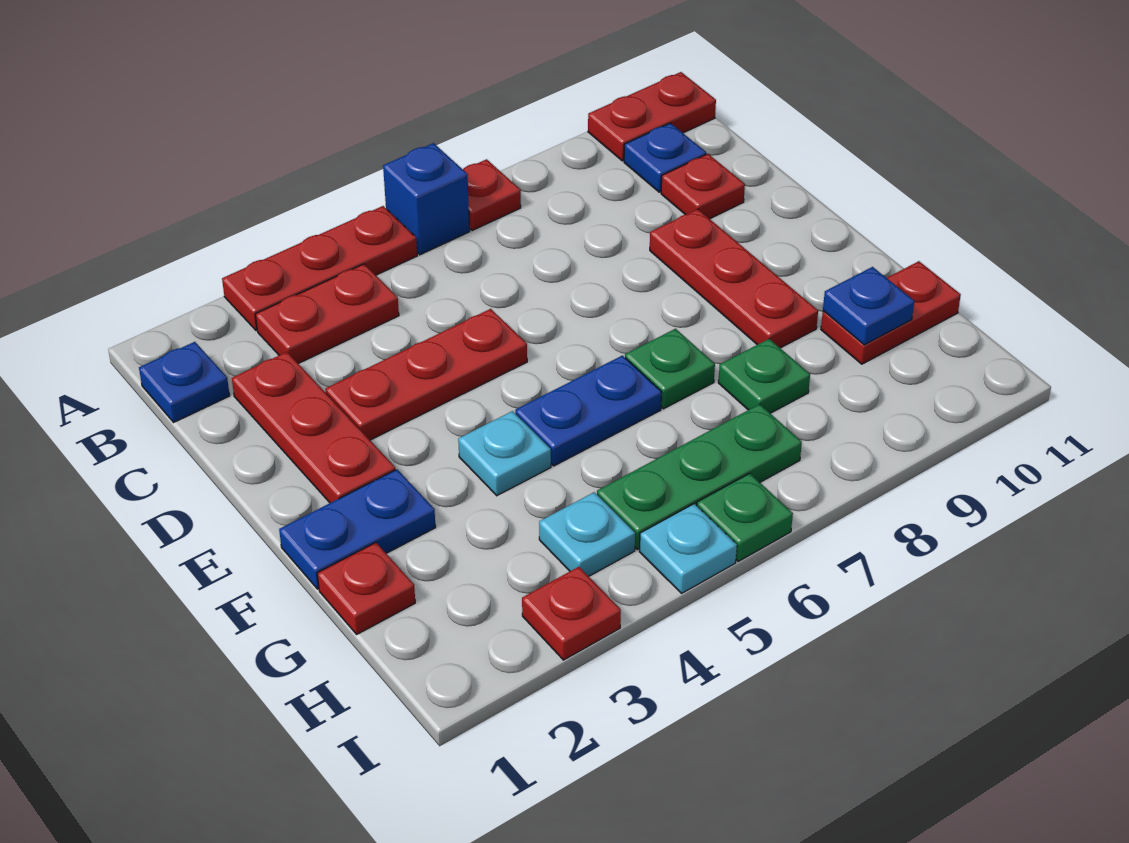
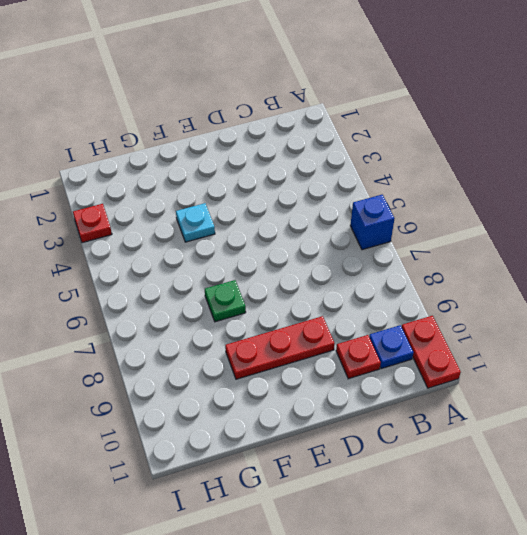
none -> red plate A3:A5 level 1
none -> red plate A7 level 1
none -> blue plate B1 level 1

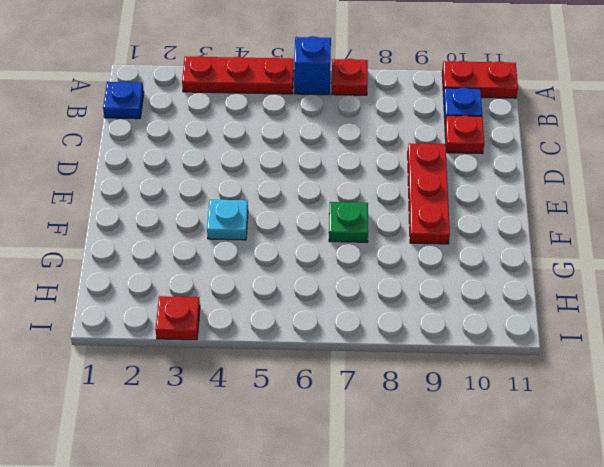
none -> red plate B3:B4 level 1
none -> red plate C2:E2 level 1
none -> red plate D3:D5 level 1

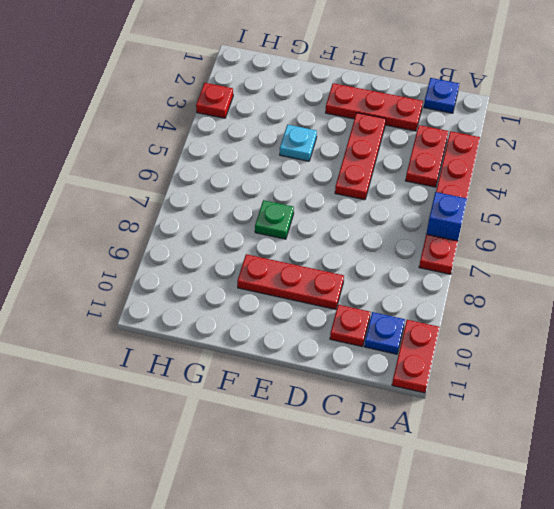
none -> blue plate F1:F2 level 1
none -> blue plate F5:F6 level 1
none -> red plate G1 level 1

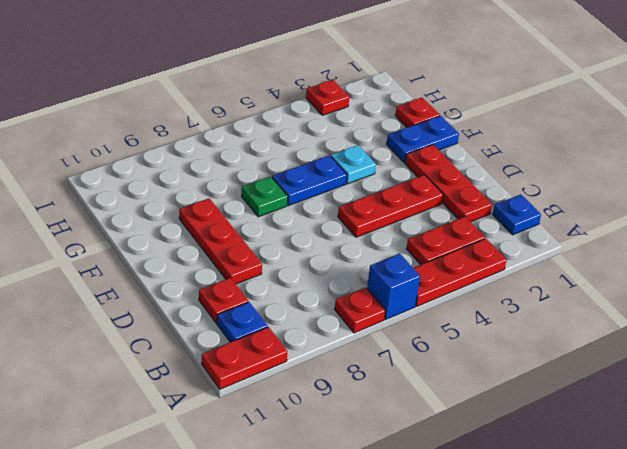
none -> green plate G8 level 1
none -> red plate G10:G11 level 1
none -> cyan plate H4 level 1

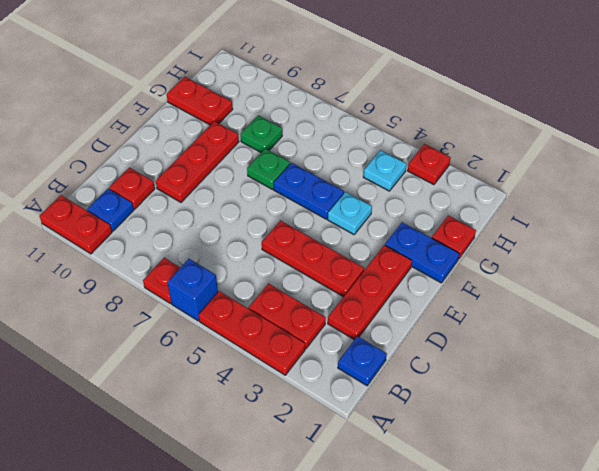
none -> green plate H5:H7 level 1
none -> cyan plate I5 level 1
none -> green plate I6 level 1

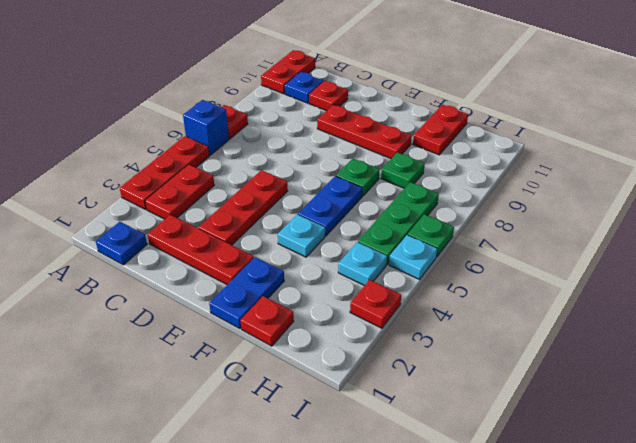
none -> blue plate G10 level 2

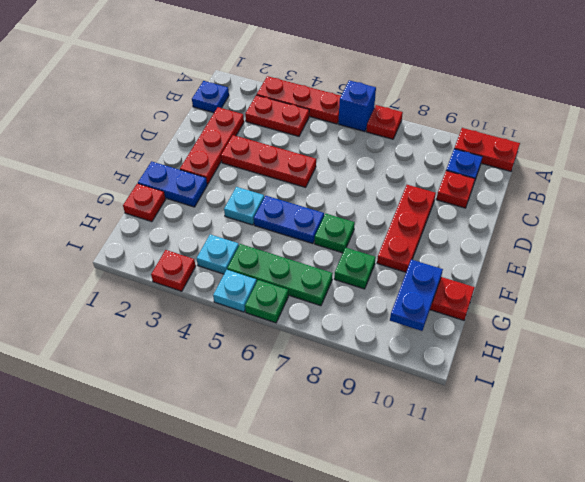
blue plate G10:H10 level 2 -> blue plate G10 level 2

